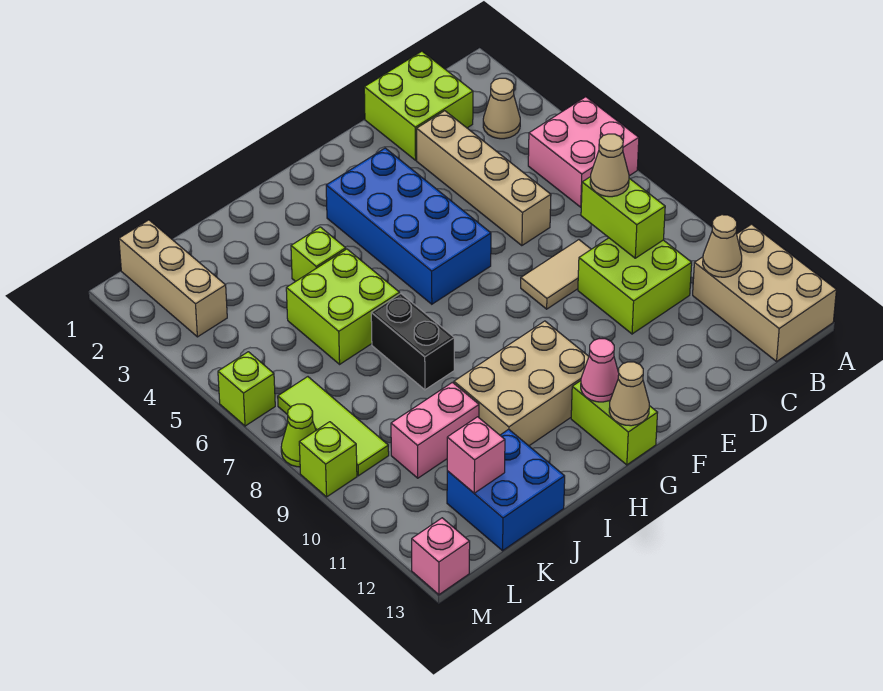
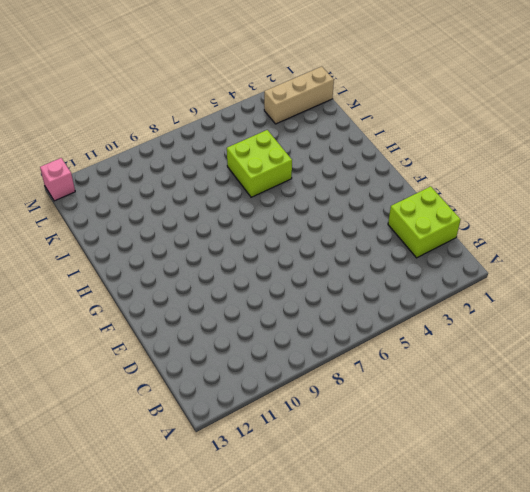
none -> pink brick A5:B6 level 1
none -> tan brick A11:B13 level 1
none -> tan cone B3 level 1

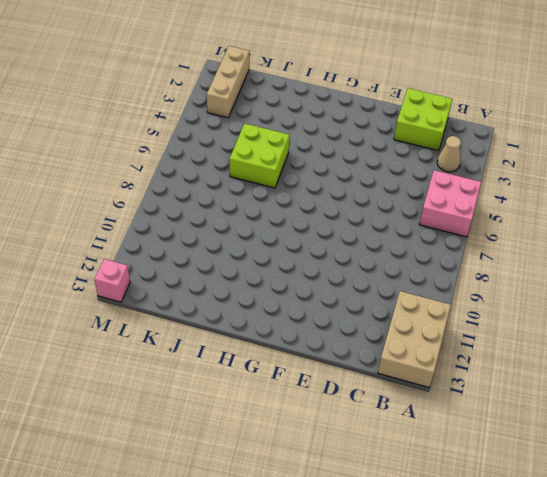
none -> lime brick C9:D10 level 1
none -> tan brick D3:D6 level 1
none -> tan tile D8:E8 level 1

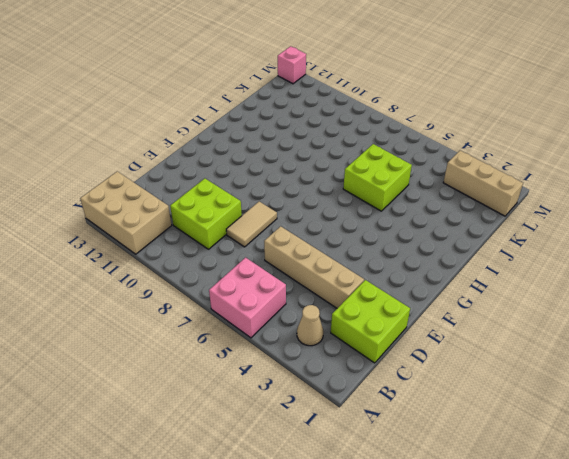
none -> blue brick F3:G6 level 1
none -> tan brick G10:I11 level 1
none -> lime brick G12:G13 level 1

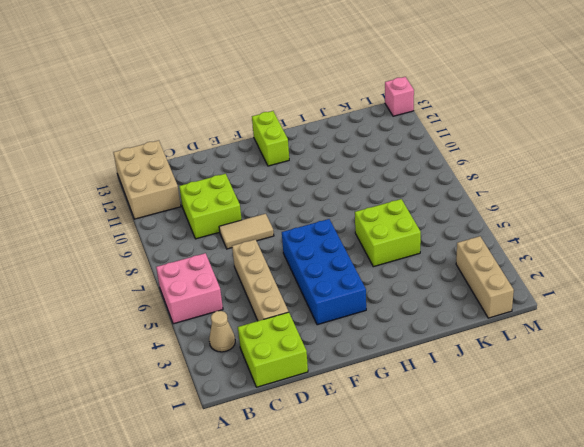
none -> tan brick G10:I11 level 1
none -> lime brick I4 level 1
none -> black brick I7:I8 level 1

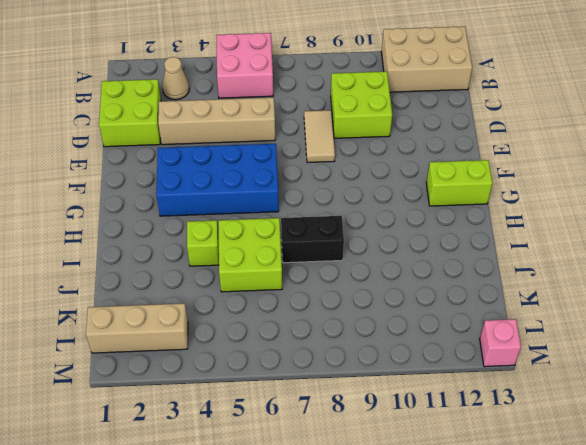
none -> tan brick G10:I11 level 1
none -> pink brick J10:K10 level 1
none -> blue brick J12:K13 level 1

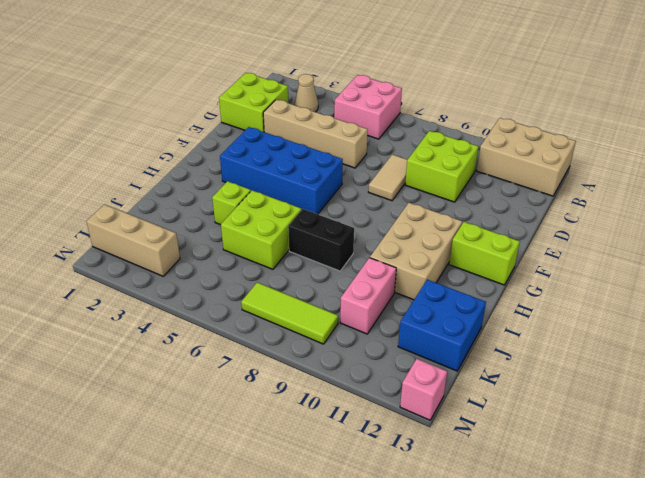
none -> lime brick M6 level 1
none -> lime cone M8 level 1
none -> lime brick M9 level 1

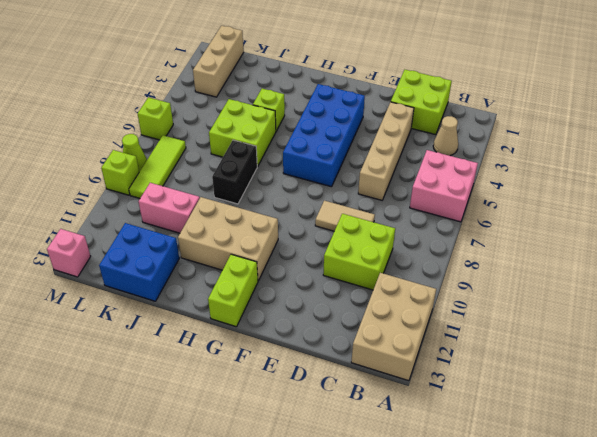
none -> tan cone B11 level 2
none -> lime brick C8:C9 level 2
none -> pink cone G12 level 2

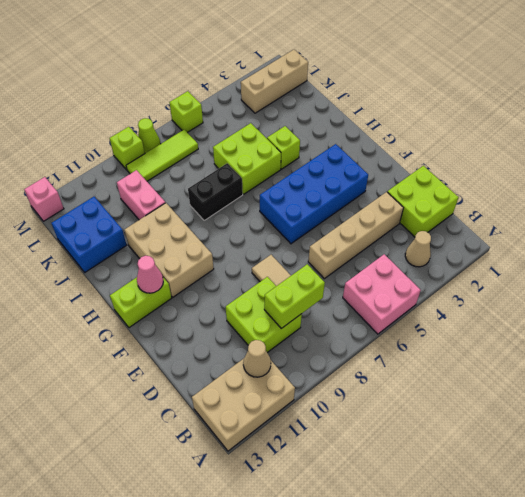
none -> tan cone G13 level 2
none -> pink brick K12 level 2
none -> tan cone C8 level 3

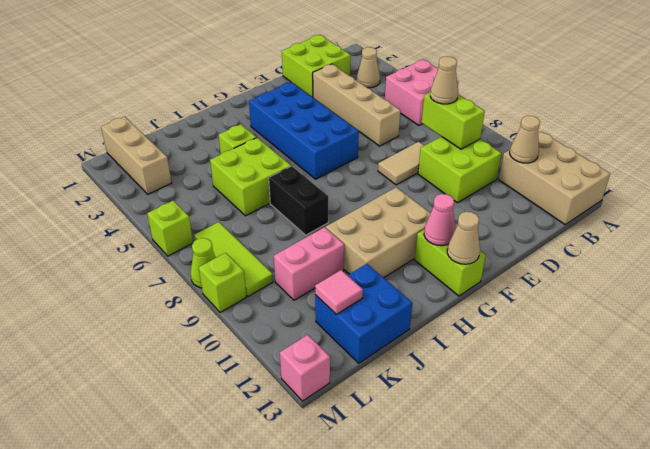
pink tile K12 level 2 -> pink brick K12 level 2

